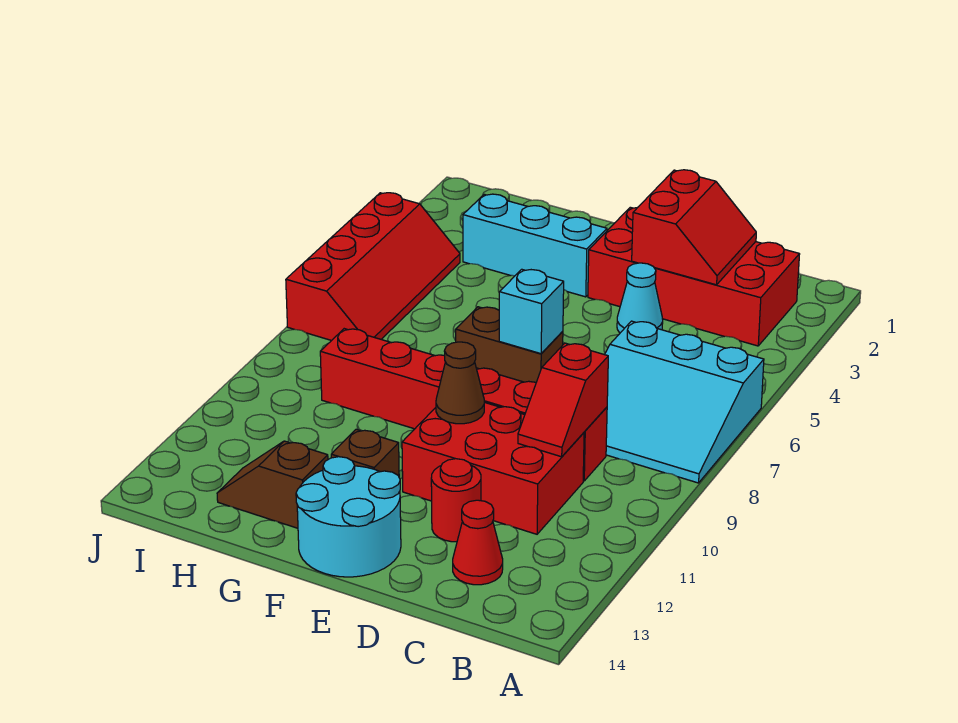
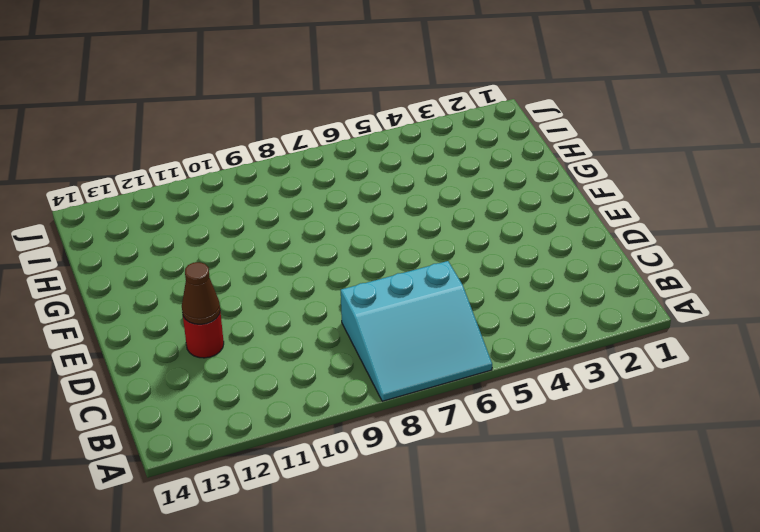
cyan slope A6:C8 level 1 top C -> cyan slope A6:C8 level 1 top 6
brown cone D12 level 2 -> brown cone E10 level 2
none -> red brick B2:E3 level 1
none -> red brick C9:H9 level 1
none -> red brick C10:E11 level 1

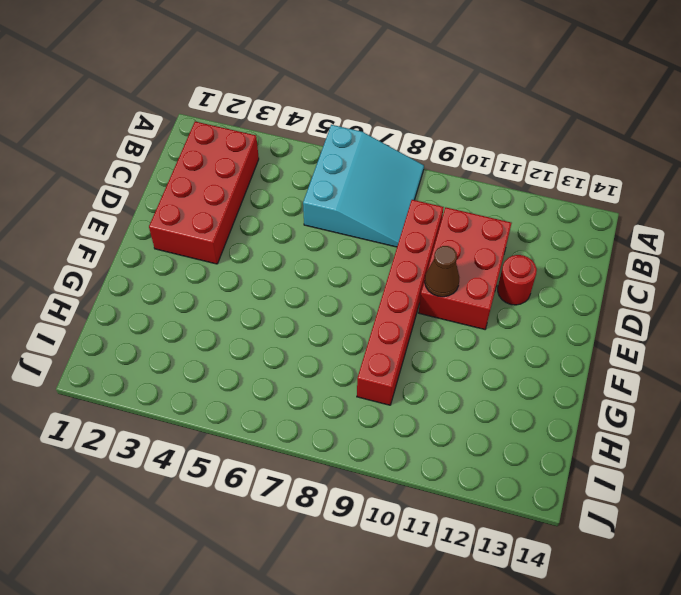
none -> red cone C13 level 1
none -> cyan cone D4 level 1
none -> brown brick E7:F7 level 1

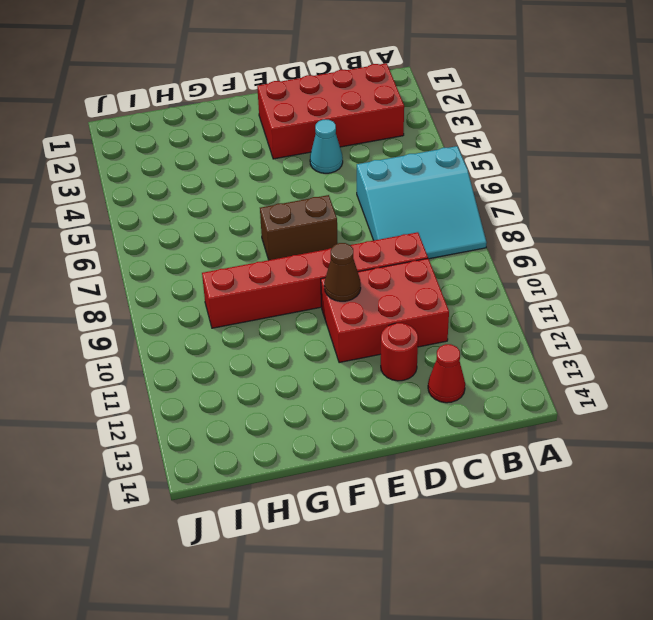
none -> cyan round brick E13:F14 level 1
none -> cyan brick F3:H3 level 1
none -> brown brick F12 level 1

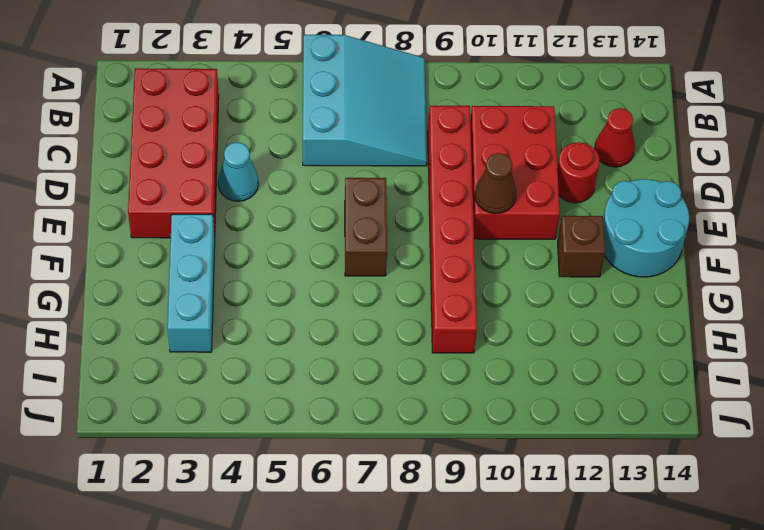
none -> brown slope G13:H13 level 1 top G
none -> red slope I4:J7 level 1 top J
none -> red slope C2:D3 level 2 top D

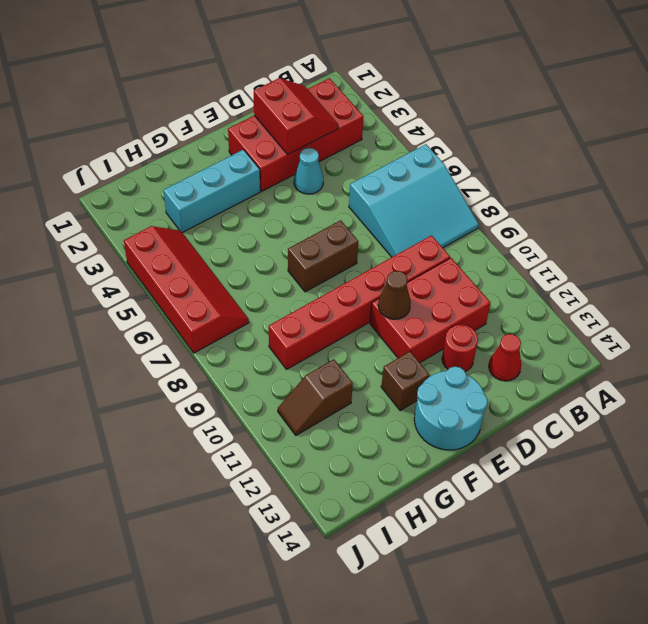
brown slope H11:I11 level 1 top H -> brown slope G13:H13 level 1 top G
none -> red slope C9:C10 level 2 top 9
none -> cyan brick E7 level 2

